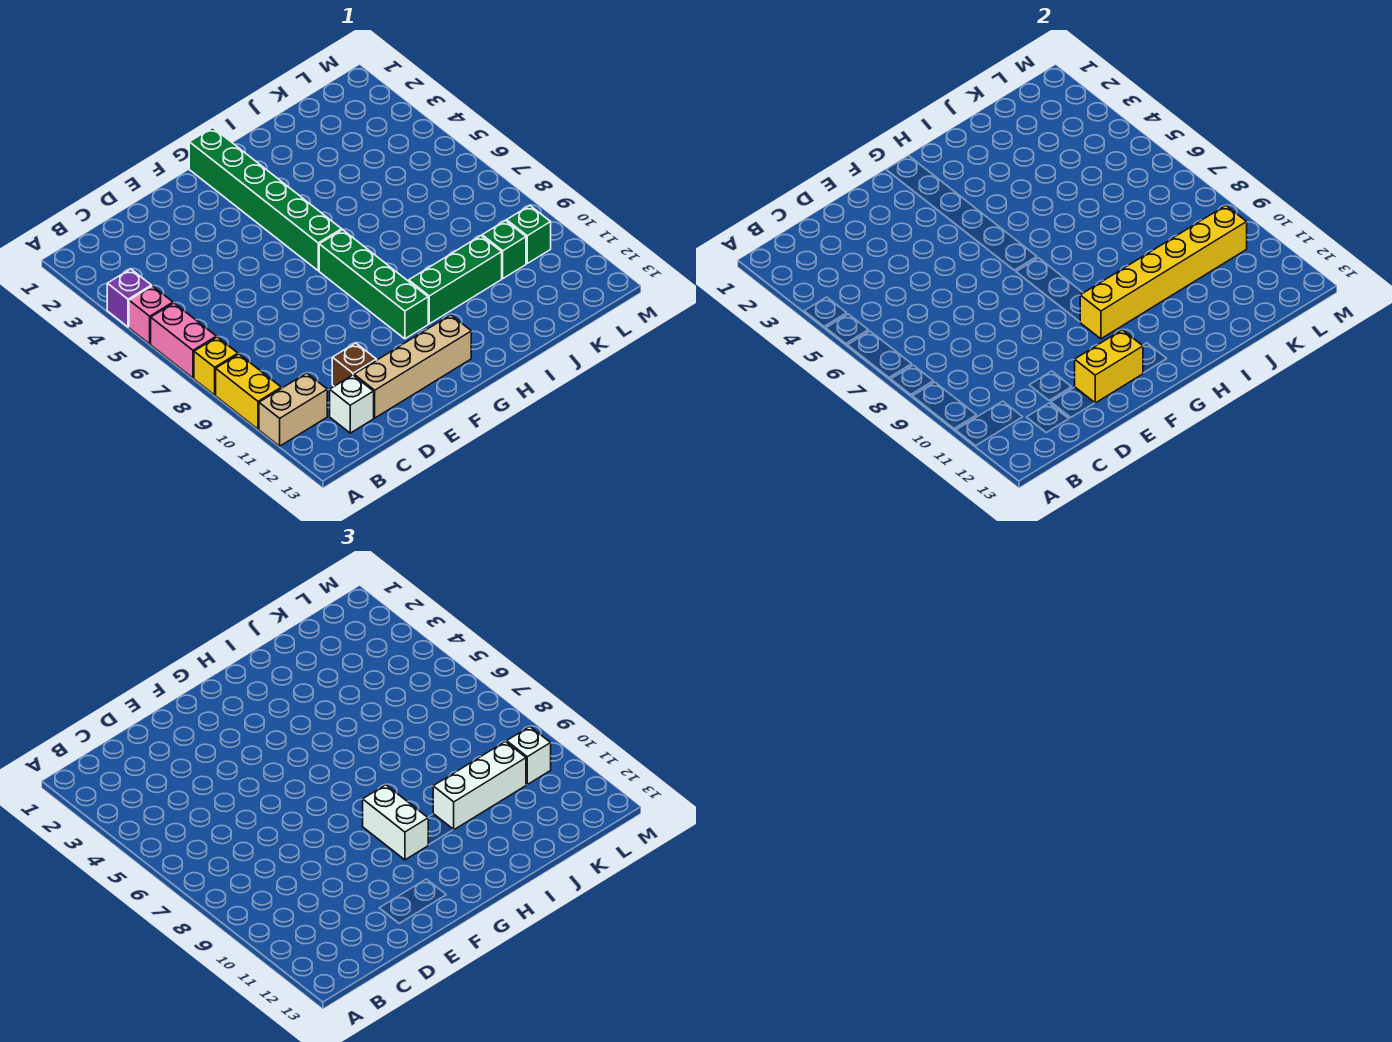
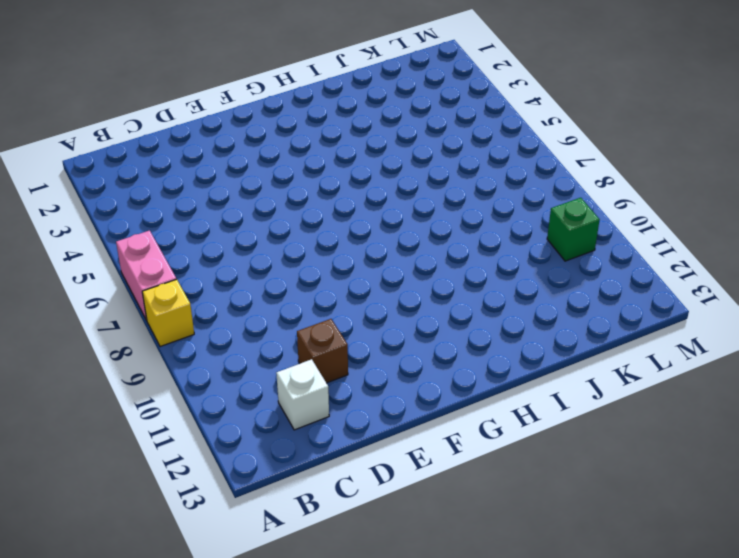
none -> purple brick A4 level 1
none -> pink brick A5 level 1
none -> yellow brick A9:A10 level 1

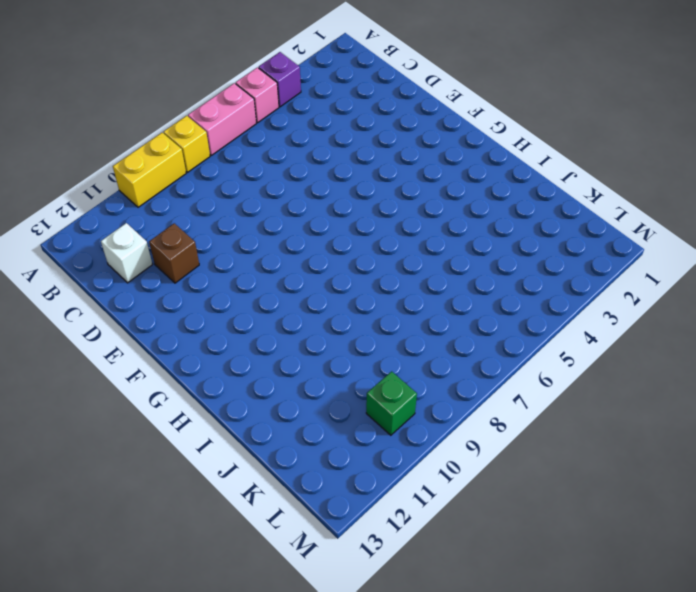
none -> tan brick A11:B11 level 1
none -> tan brick D12:G12 level 1
none -> green brick G1:G6 level 1

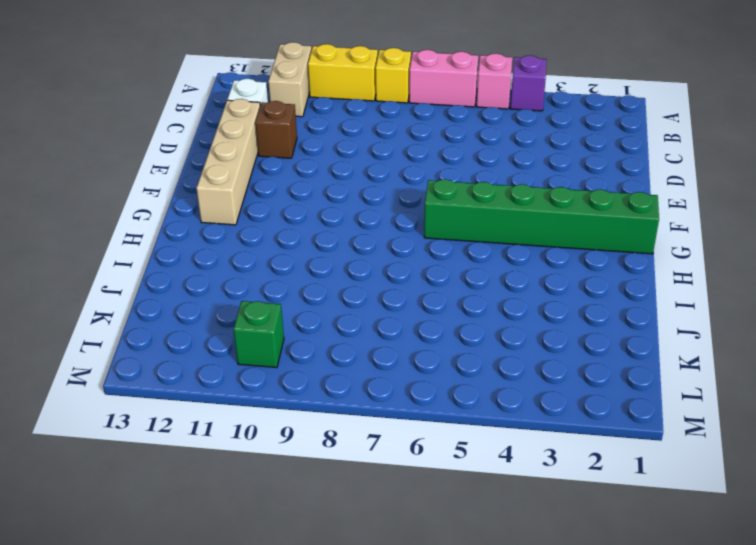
none -> green brick G7:G10 level 1
none -> green brick H10:J10 level 1
none -> green brick K10 level 1

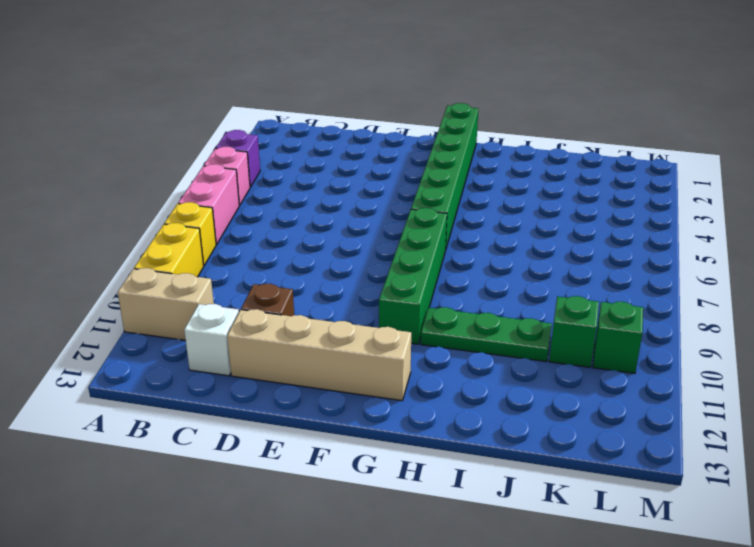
green plate H10:J10 level 1 -> green brick H10:J10 level 1
none -> yellow brick E12:F12 level 2
none -> yellow brick G10:L10 level 2
none -> white brick G9:G10 level 3

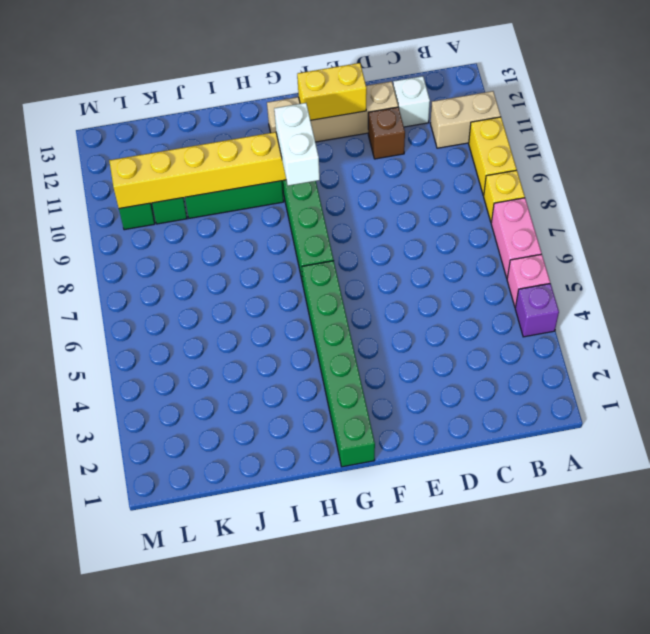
none -> white brick I10:K10 level 3
none -> white brick L10 level 3

